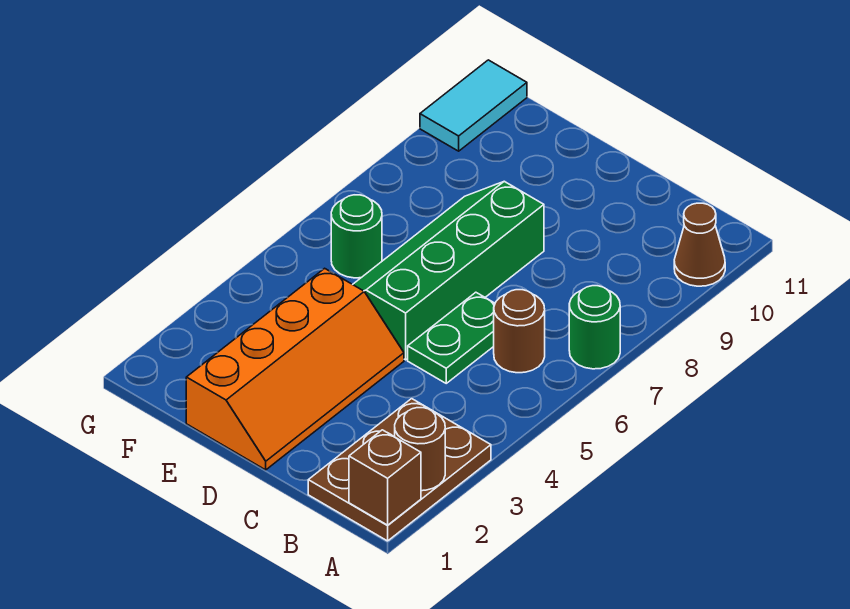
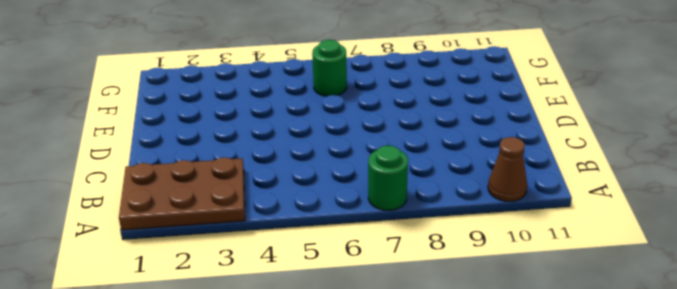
none -> brown round brick B6 level 1
none -> green plate C5:C6 level 1

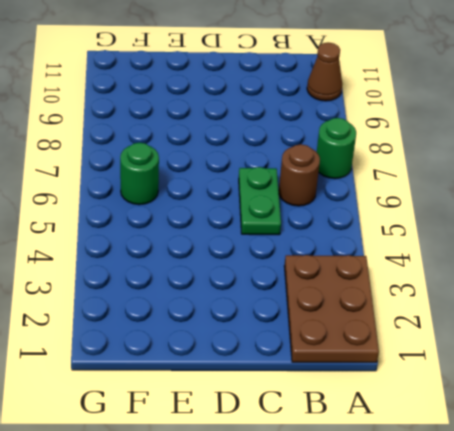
none -> orange slope D1:E4 level 1 top E
none -> green slope D5:E8 level 1 top D

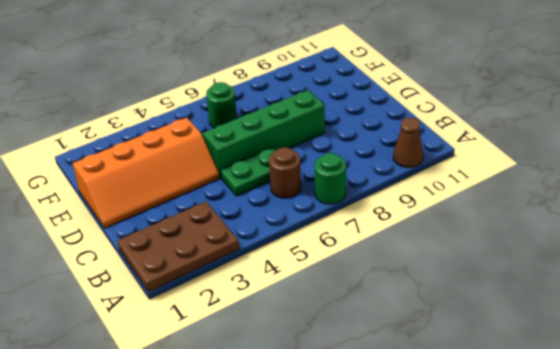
none -> cyan tile G10:G11 level 1
none -> brown brick A1 level 2

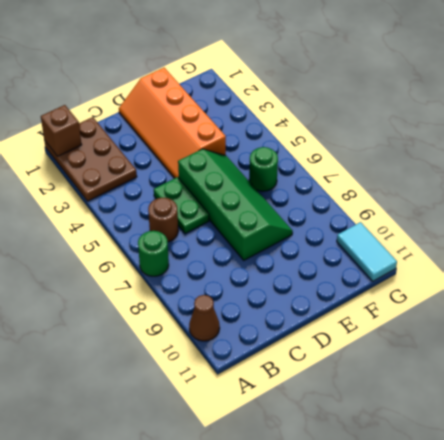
none -> brown round brick A2 level 2

